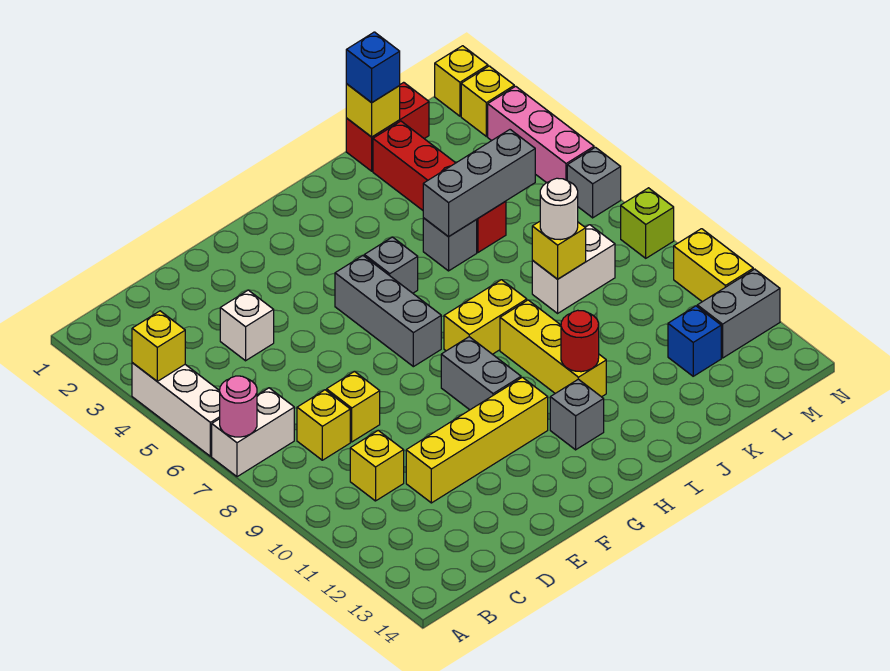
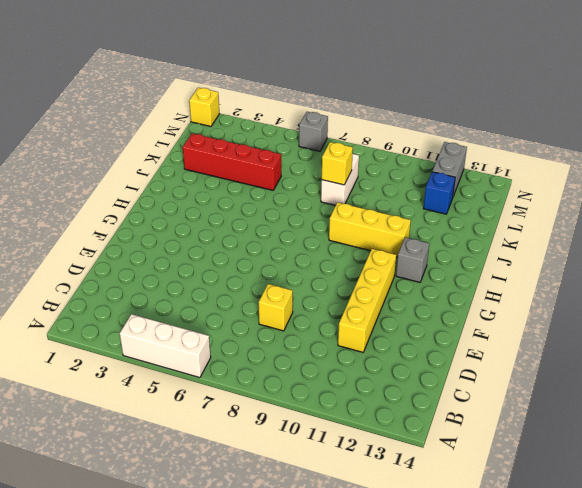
none -> white brick A7:B7 level 1
none -> yellow brick C8 level 1
none -> yellow brick C10 level 1
none -> white brick D4 level 1

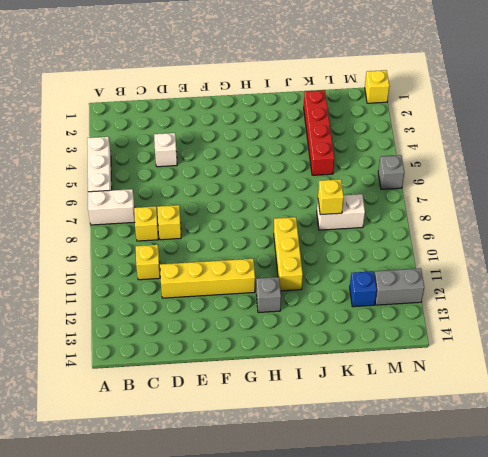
none -> grey brick G5:G7 level 1
none -> grey brick G9:G10 level 1
none -> grey brick H5 level 1
none -> yellow brick H8:I8 level 1

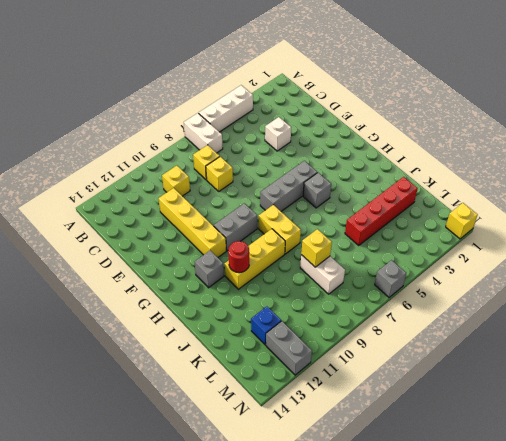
none -> grey brick J5 level 1
none -> red brick K1:L1 level 1
none -> yellow brick N2 level 1
none -> pink brick N3:N5 level 1

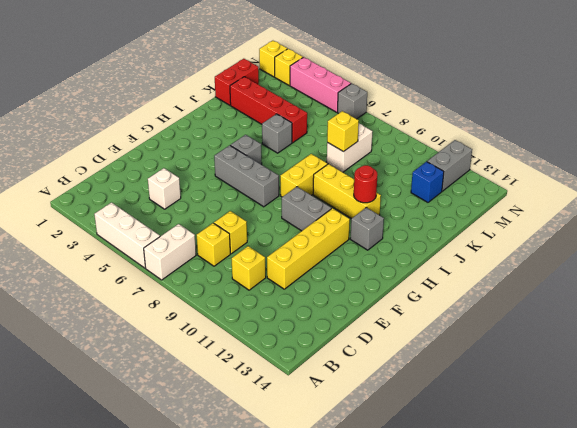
none -> lime brick N8 level 1
none -> yellow brick N10:N11 level 1
none -> yellow brick A4 level 2
none -> pink round brick A7 level 2

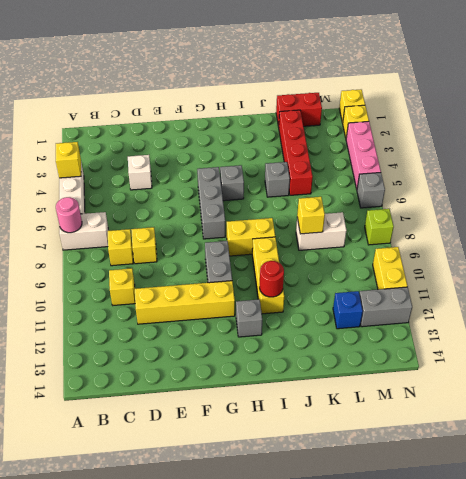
none -> grey brick J5:L5 level 2
none -> yellow brick K1 level 2
none -> blue brick K1 level 3
none -> white round brick K8 level 3

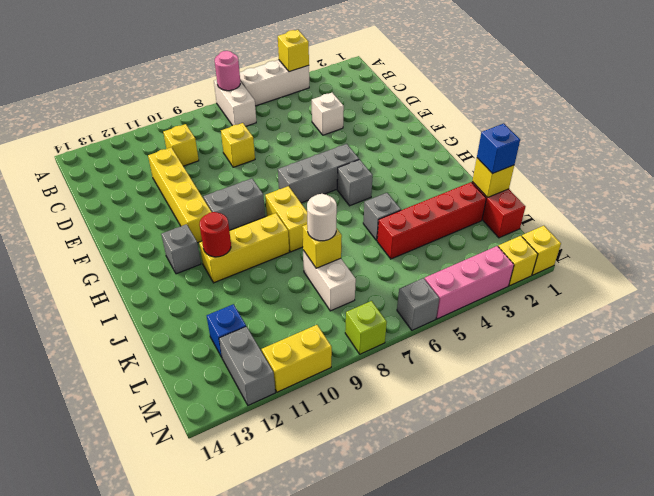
none -> yellow brick C8 level 1
none -> grey brick J5:L5 level 2

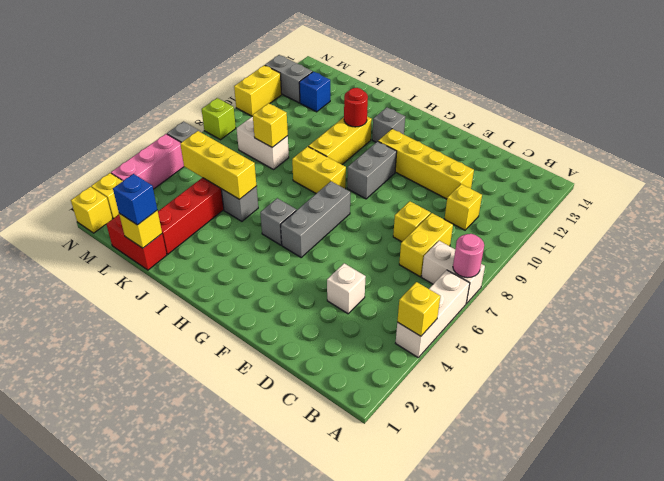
yellow brick C7:C8 level 1 -> yellow brick C8 level 1
yellow brick J5:L5 level 2 -> grey brick J5:L5 level 2
none -> white round brick K8 level 3

